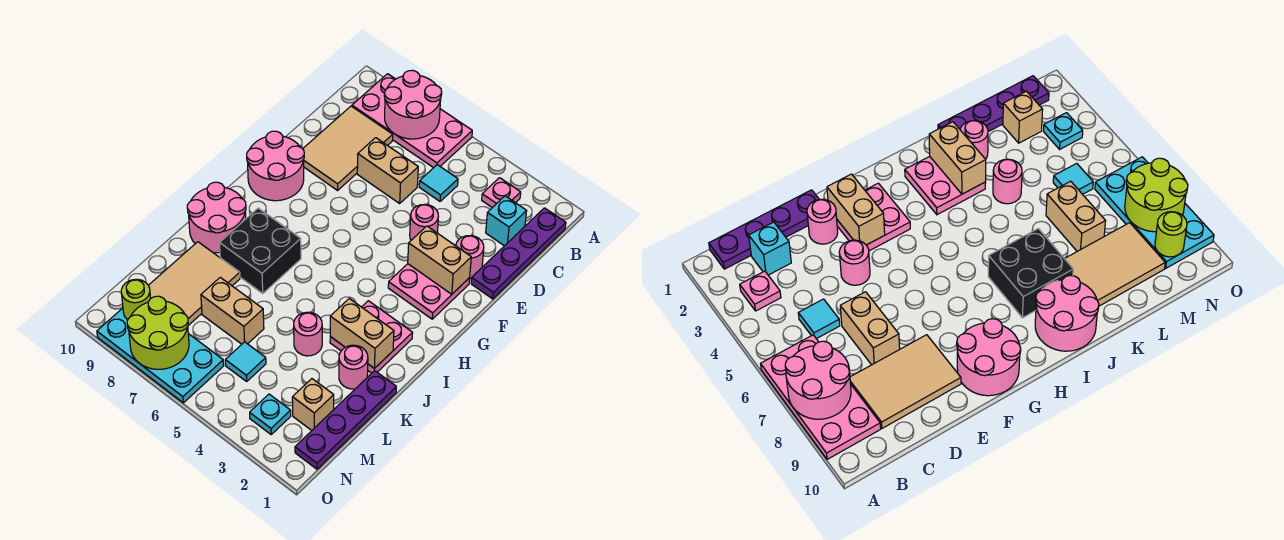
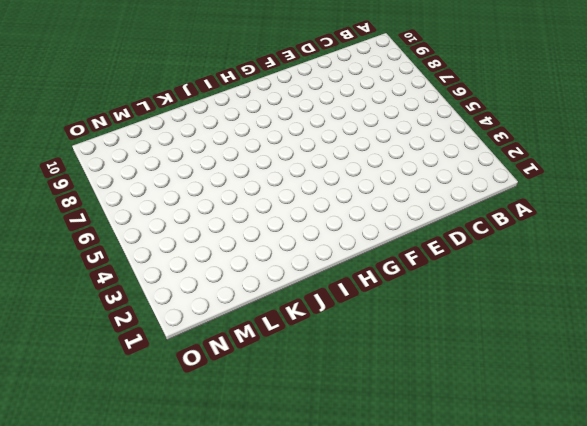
none -> pink plate A6:B9 level 1
none -> purple plate B1:E1 level 1
none -> pink plate B3 level 1

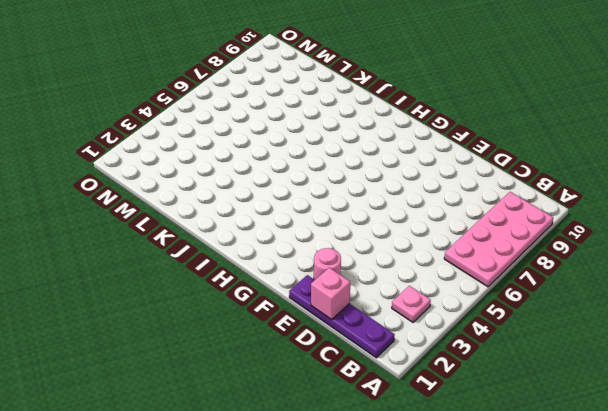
pink brick D1 level 2 -> none
none -> cyan brick C2 level 1
none -> cyan tile C5 level 1
none -> tan tile C8:E9 level 1

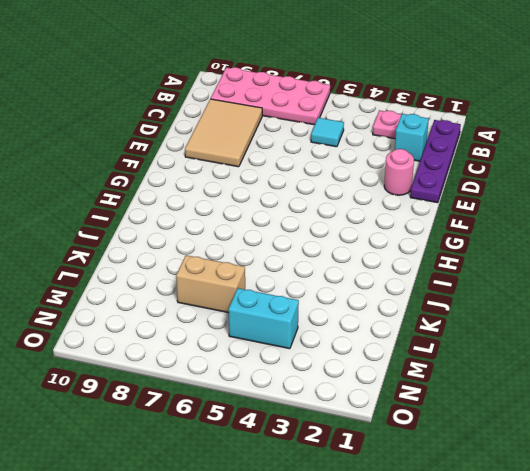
cyan brick M4:M5 level 1 -> cyan tile M5 level 1
none -> tan brick D6:D7 level 1
none -> pink round brick E4 level 1
none -> pink plate F2:G3 level 1

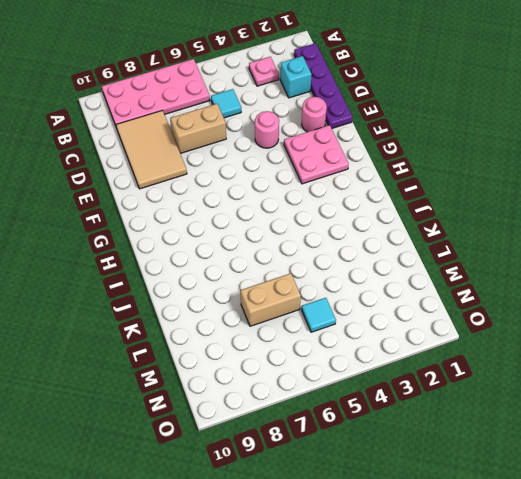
none -> pink round brick F9:G10 level 1
none -> pink plate I2:J3 level 1
none -> black brick I7:J8 level 1

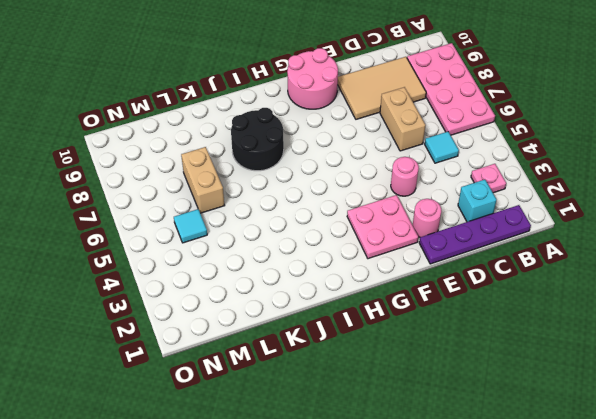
black round brick I7:J8 level 1 -> black brick I7:J8 level 1
none -> pink plate I2:J3 level 1
none -> pink round brick I9:J10 level 1
none -> purple plate K1:N1 level 1

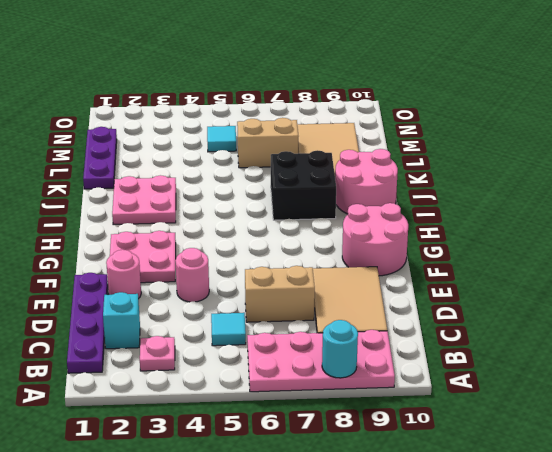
cyan round brick A8 level 2 -> pink round brick A7:B8 level 2
purple plate K1:M1 level 1 -> purple plate K1:N1 level 1
none -> pink round brick K2 level 1
none -> pink round brick K4 level 1
none -> tan brick M2 level 1

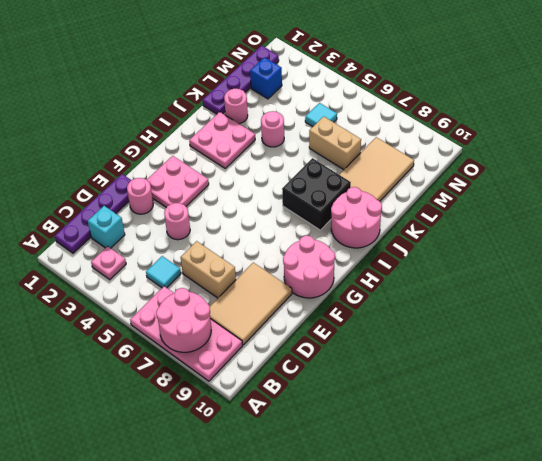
blue brick M2 level 1 -> tan brick M2 level 1
none -> cyan plate N3 level 1
none -> cyan plate N6:O9 level 1
none -> tan brick F2:F3 level 2

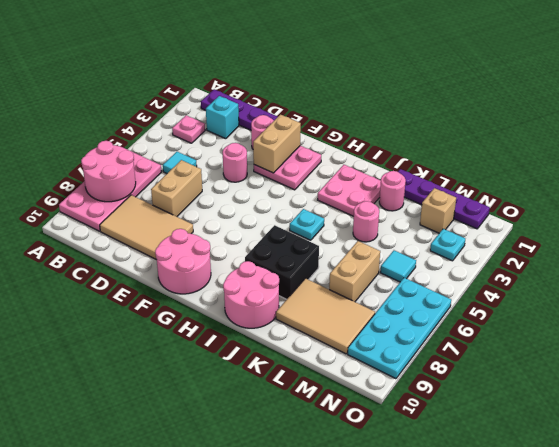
cyan plate I5 level 1 -> none
none -> tan brick J2:J3 level 2
none -> lime round brick N7:O8 level 2
none -> lime round brick N9 level 2

